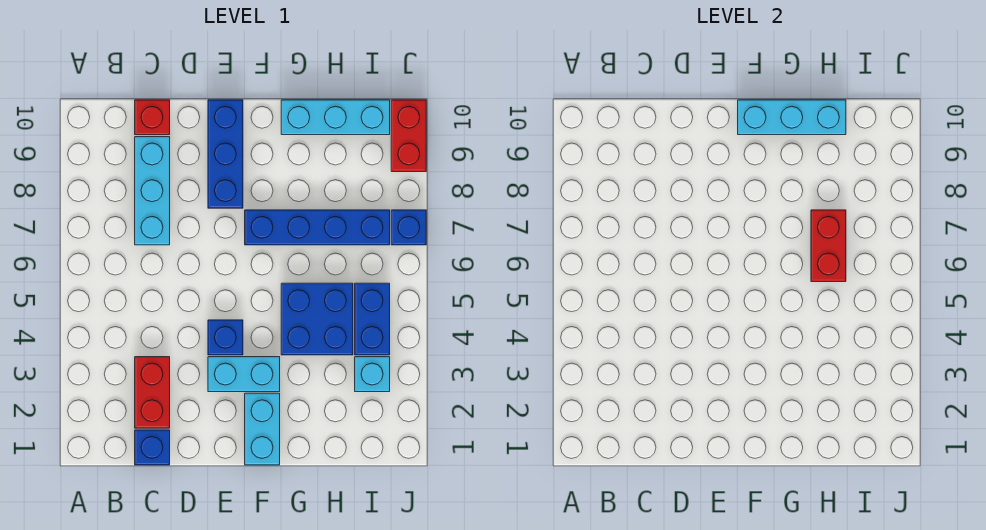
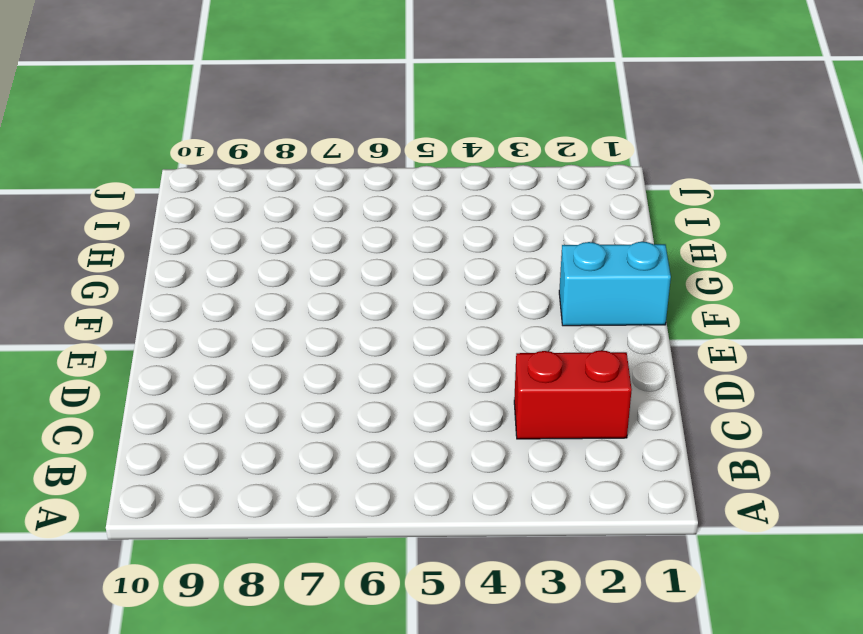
none -> blue brick C1 level 1
none -> cyan brick C7:C9 level 1
none -> red brick C10 level 1

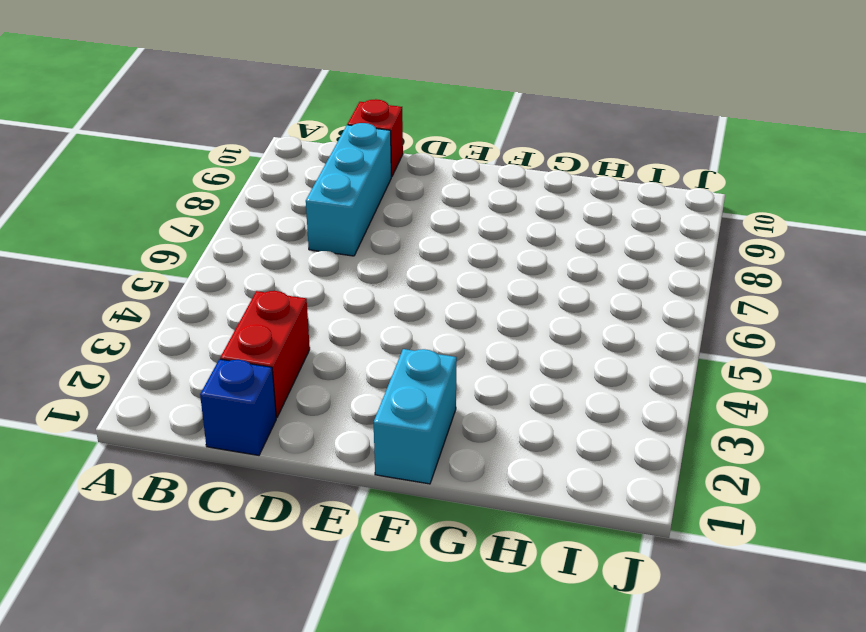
none -> cyan brick E3:F3 level 1
none -> blue brick E4 level 1
none -> blue brick E8:E10 level 1

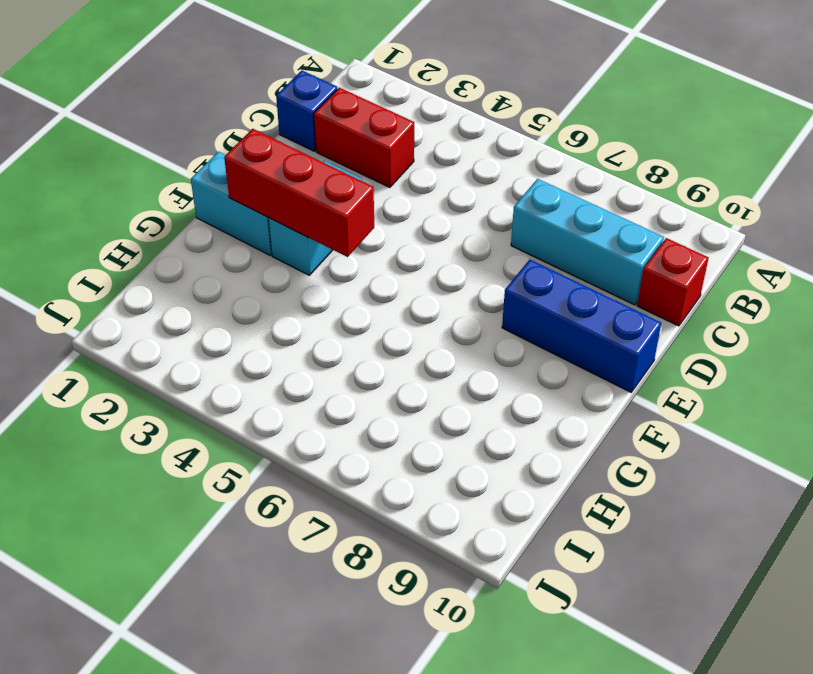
red brick F2:F4 level 2 -> none
none -> blue brick E4 level 1
none -> blue brick F7:I7 level 1
none -> blue brick G4:H5 level 1

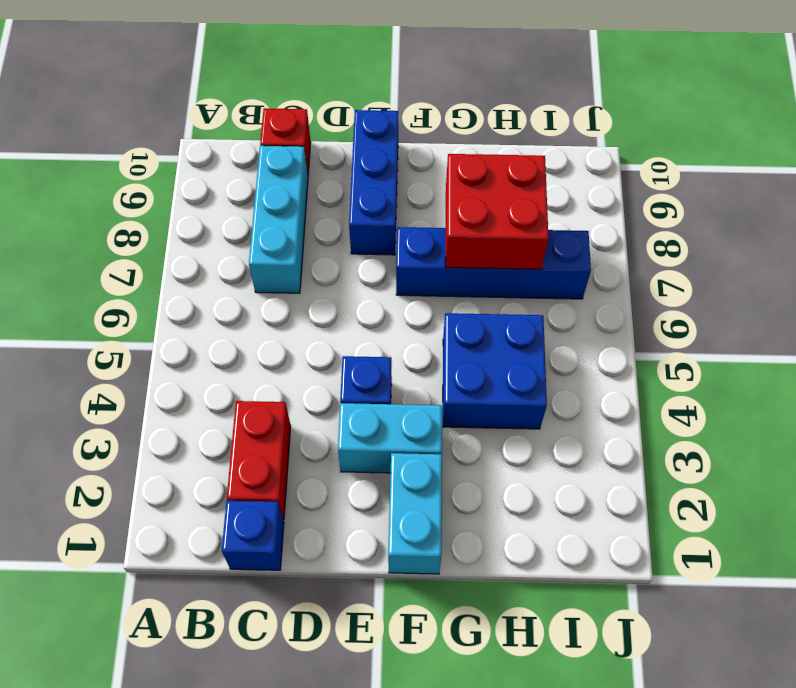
red brick G7:H8 level 2 -> red brick H6:H7 level 2
none -> cyan brick G10:I10 level 1
none -> cyan brick I3 level 1
none -> blue brick I4:I5 level 1

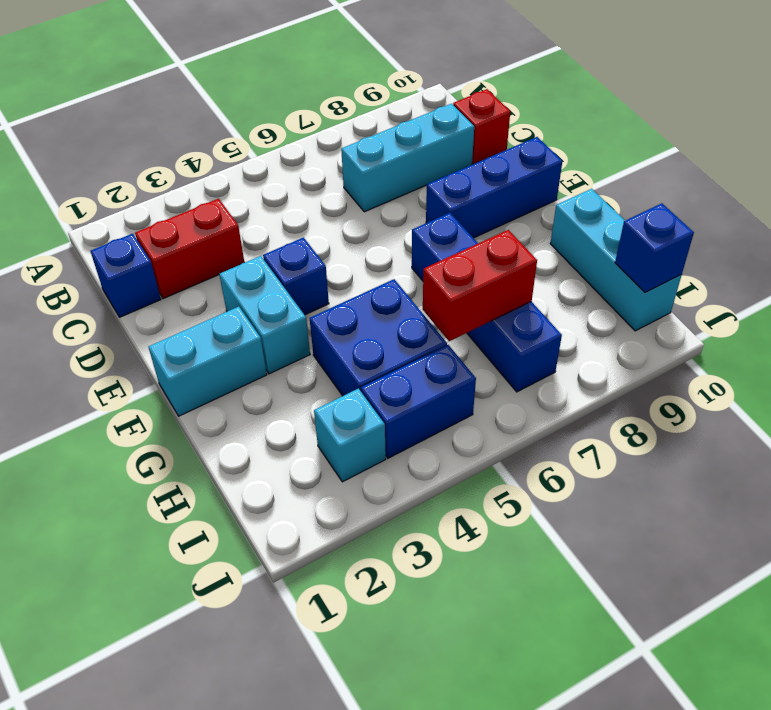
blue brick I10 level 2 -> blue brick J7 level 1
none -> red brick J9:J10 level 1
none -> cyan brick F10:H10 level 2

